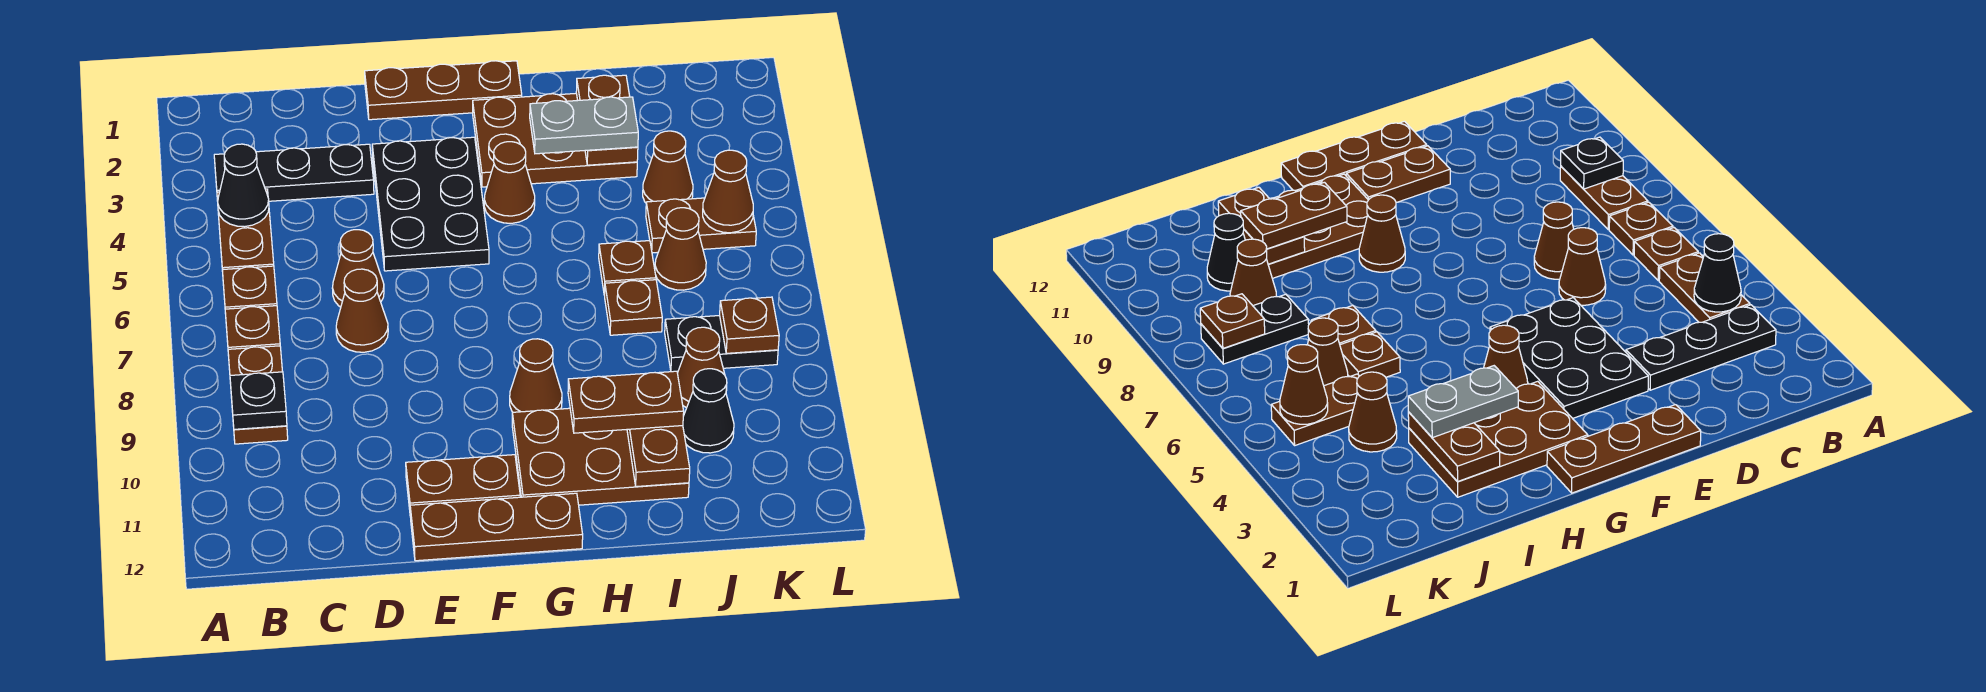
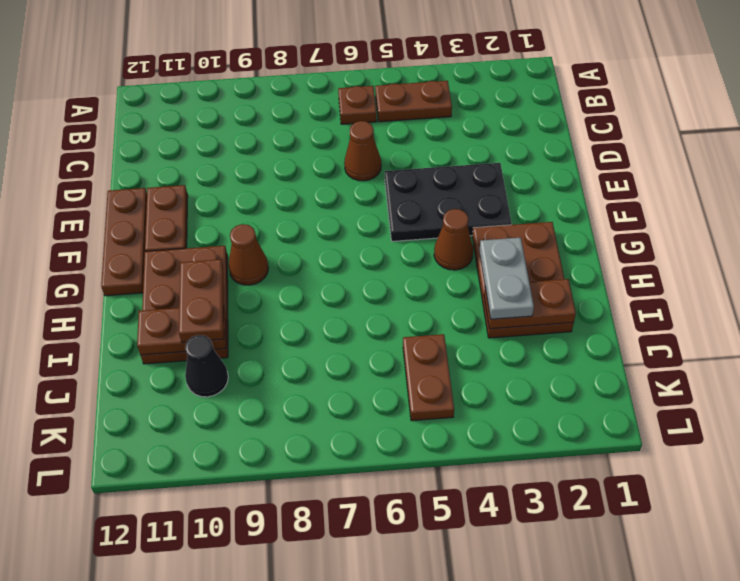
none -> black plate B3:D3 level 1
none -> brown plate B7 level 1
none -> brown plate B8:B9 level 1
none -> brown cone D7 level 1

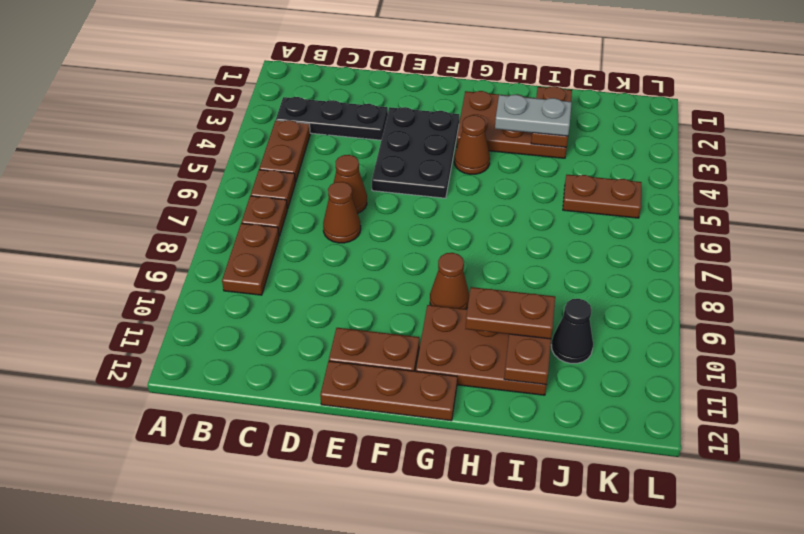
none -> brown plate E1:G1 level 1
none -> brown plate I6 level 1
none -> brown plate I7 level 1
none -> brown cone J4 level 1

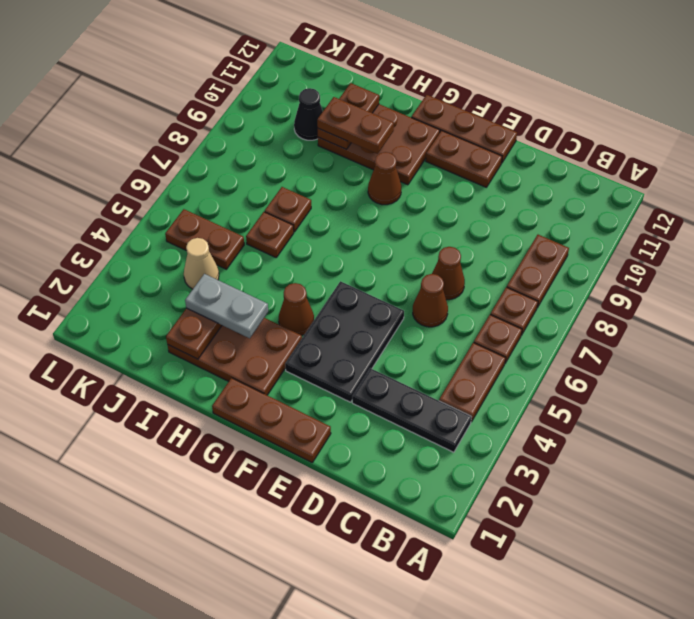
tan cone J4 level 1 -> brown cone J4 level 1
none -> brown cone J6 level 1
none -> black plate J8:K8 level 1
none -> brown cone J9 level 1
none -> black cone B4 level 2

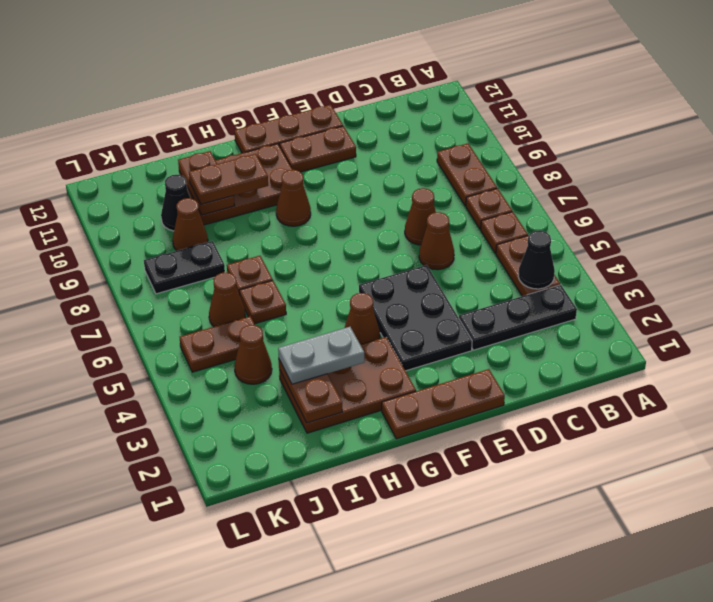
none -> black plate B9 level 2
none -> brown cone K5 level 2
none -> brown plate K8 level 2

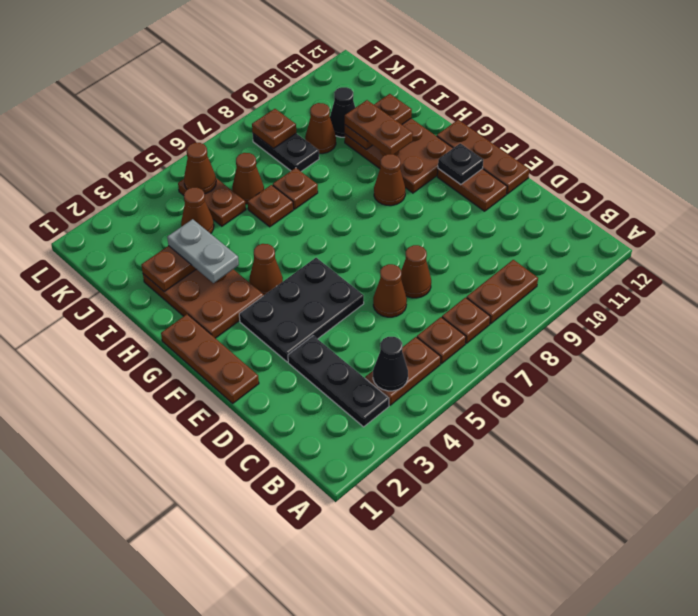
black plate F11 level 2 -> black plate B9 level 2

